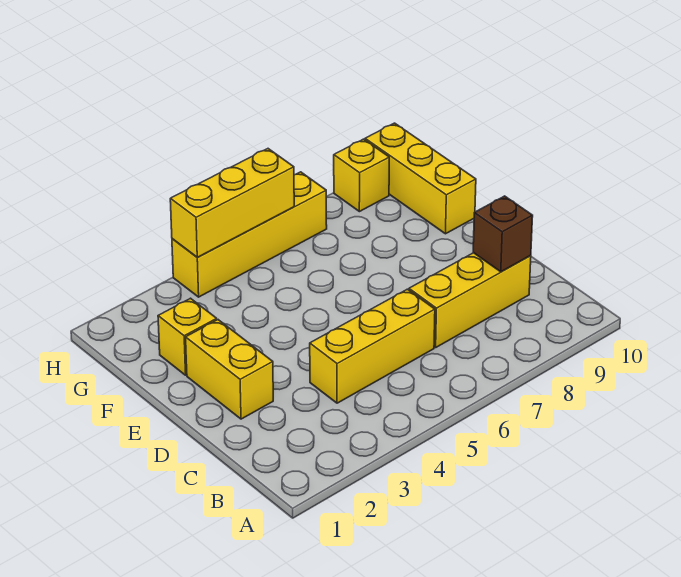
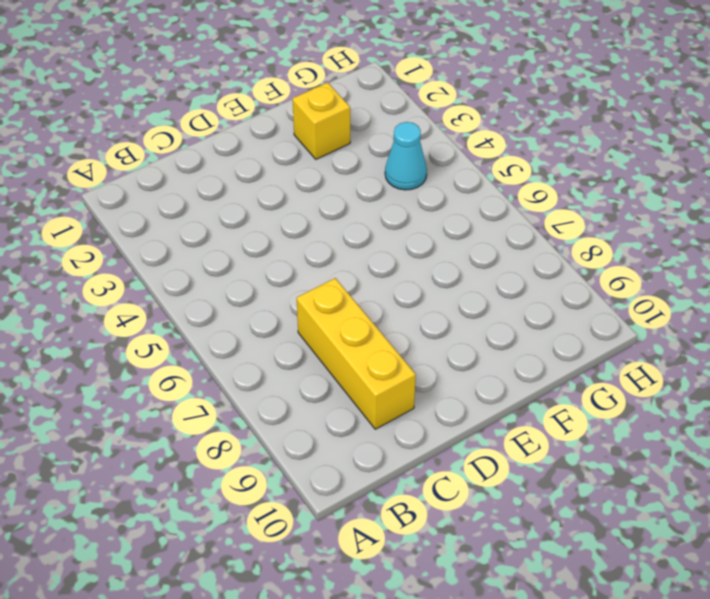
cyan cone G4 level 1 -> none
none -> yellow brick C4:C6 level 1
none -> yellow brick D2:E2 level 1

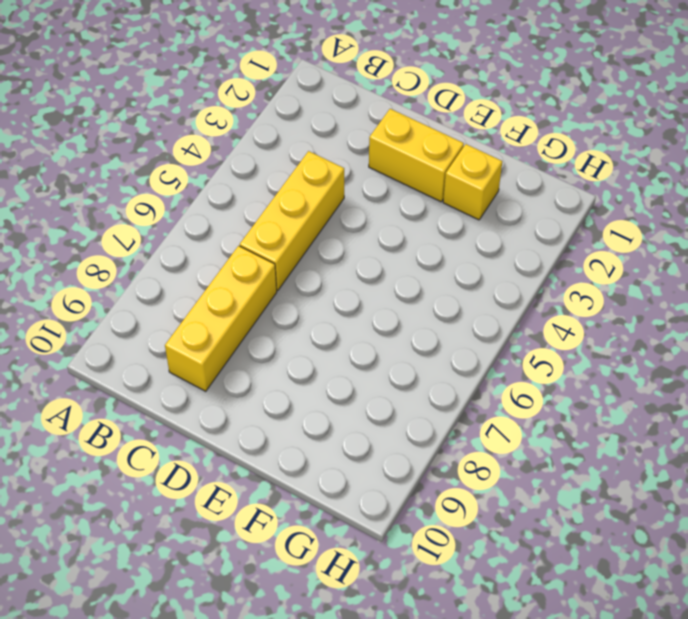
none -> yellow brick F10:H10 level 1
none -> yellow brick H4:H7 level 1

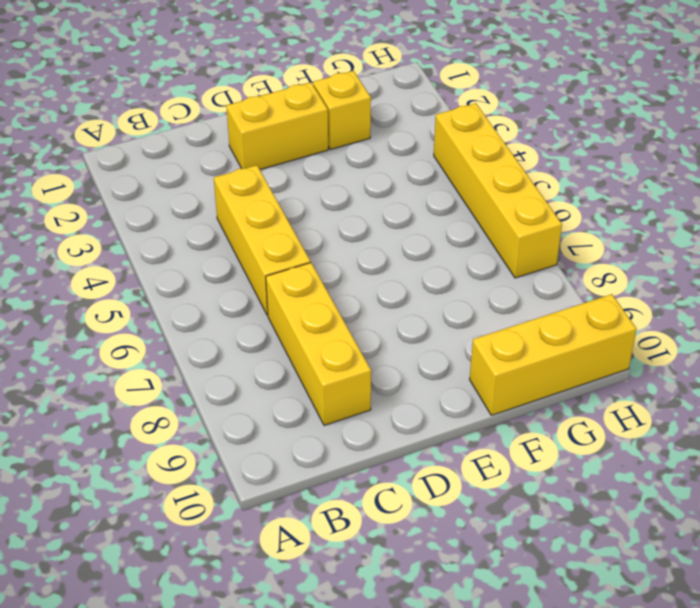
none -> yellow brick H9 level 1
none -> brown brick C9 level 2

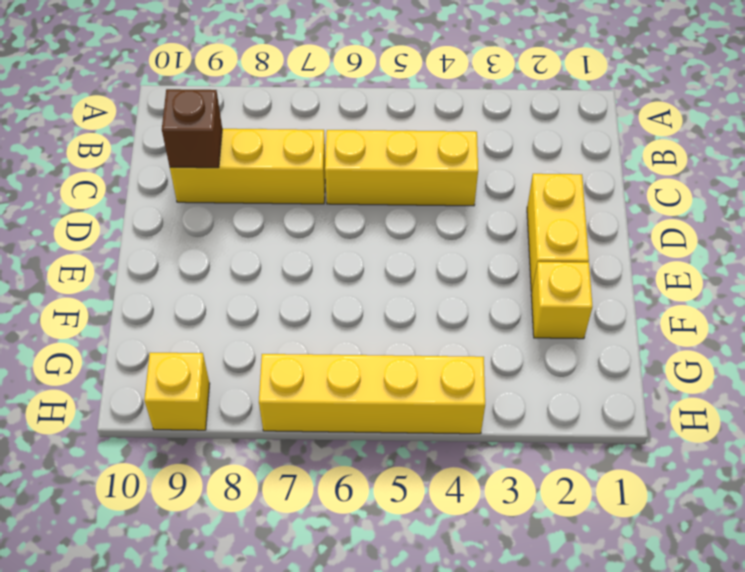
none -> yellow brick F10:H10 level 1
none -> yellow brick H4:H6 level 2

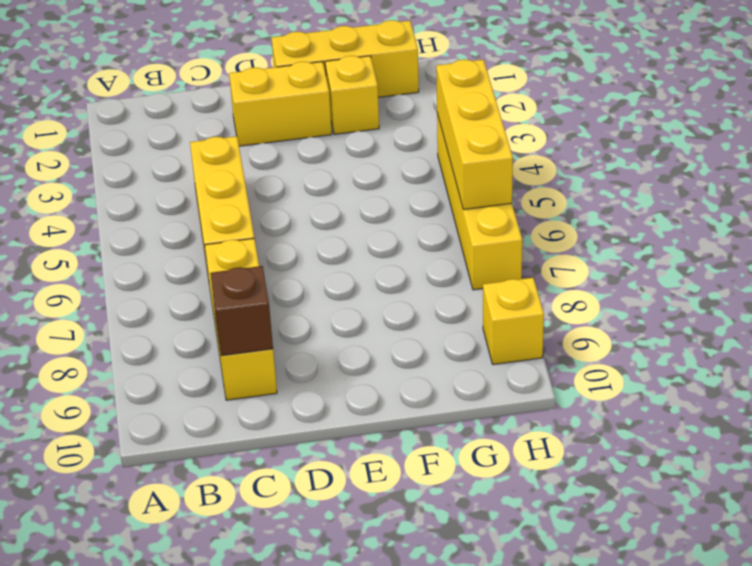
yellow brick E1:G1 level 1 -> yellow brick F10:H10 level 1

